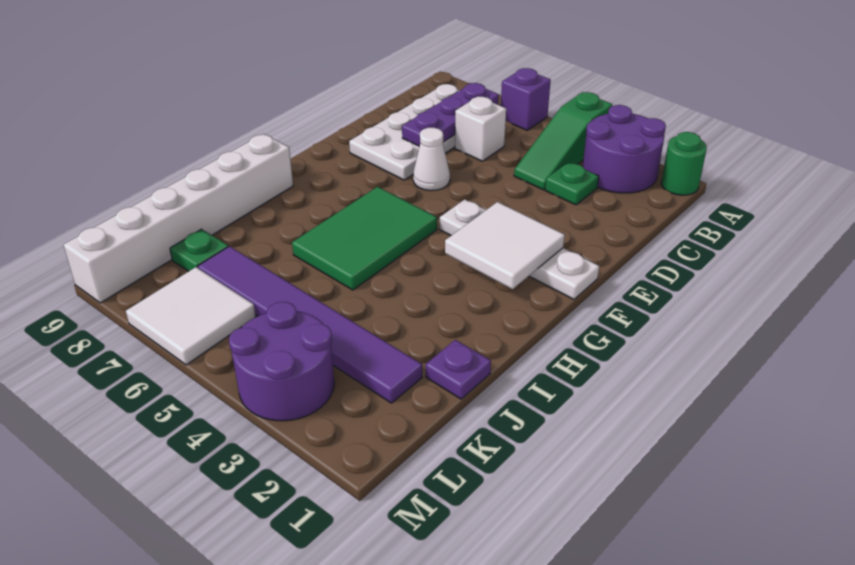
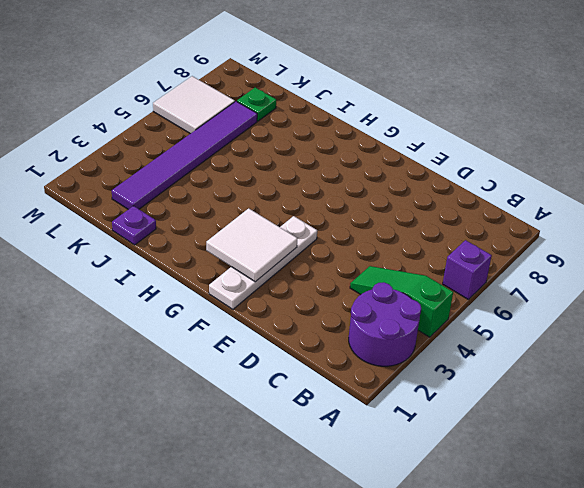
none -> green round brick A1 level 1
none -> white plate B7:E8 level 1
none -> green plate C3 level 1

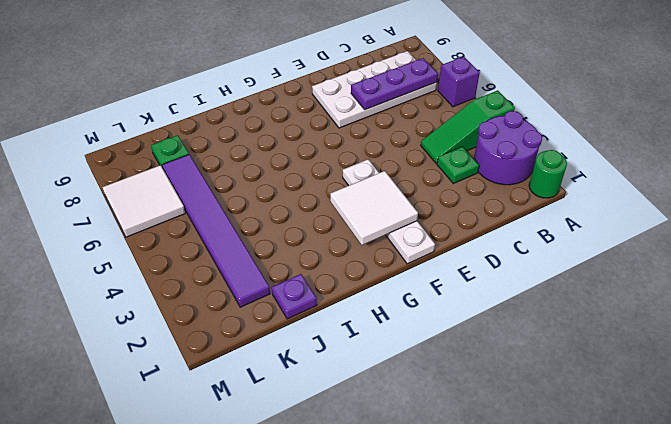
none -> white brick C6 level 1
none -> white cone E6 level 1
none -> green tile G5:I6 level 1

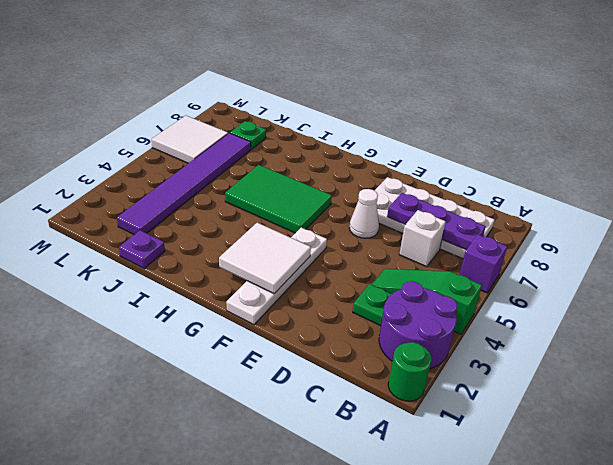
none -> white brick H9:M9 level 1
none -> purple round brick L3:M4 level 1

